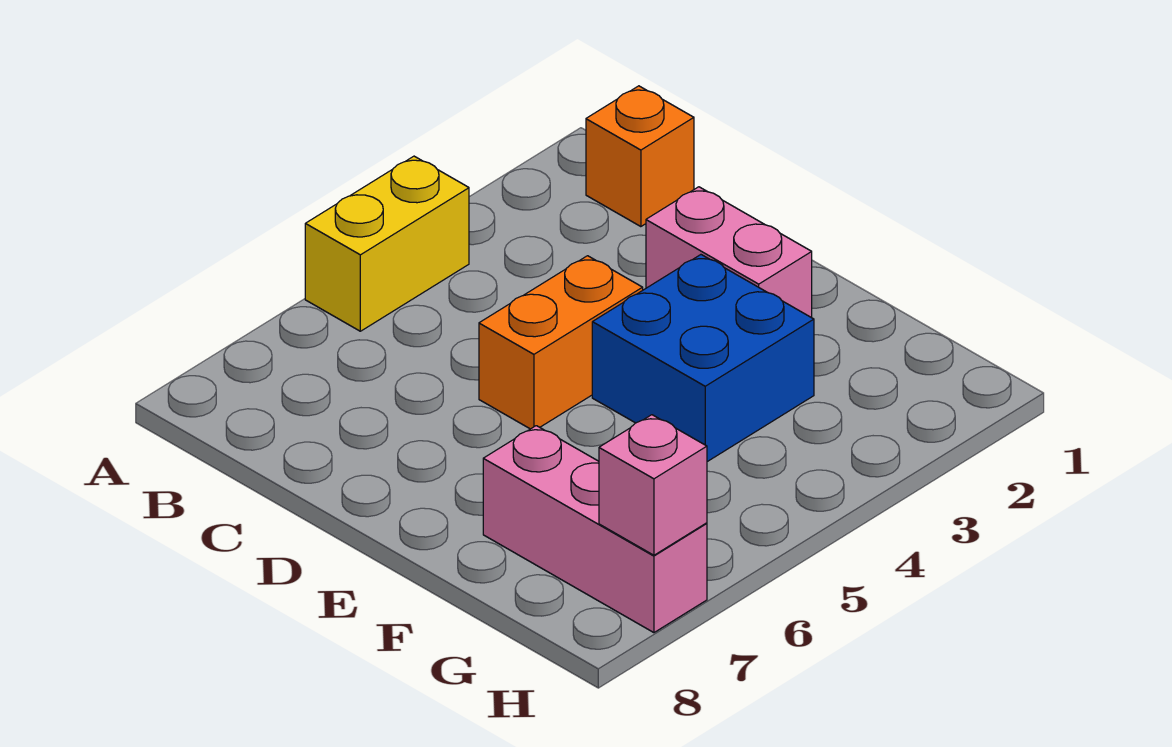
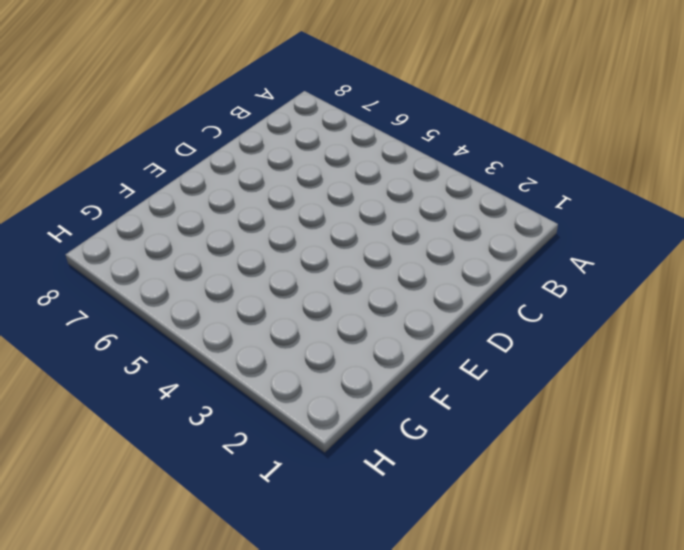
none -> yellow brick A4:A5 level 1
none -> orange brick B1 level 1

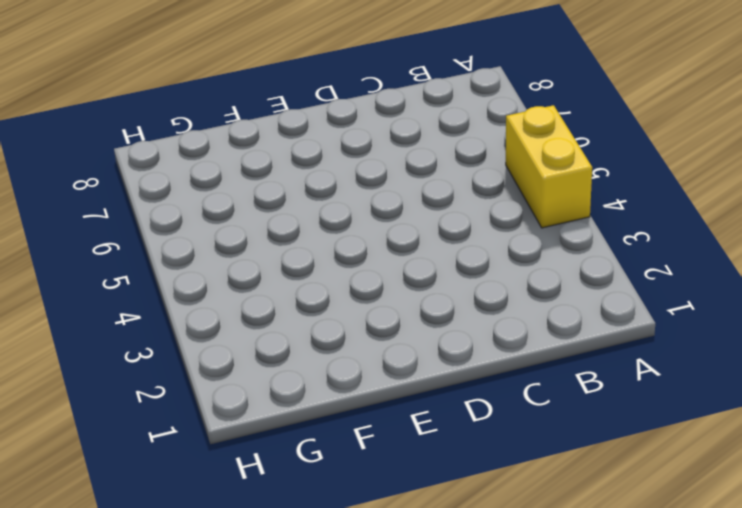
none -> orange brick B1 level 1
none -> pink brick D2:E2 level 1

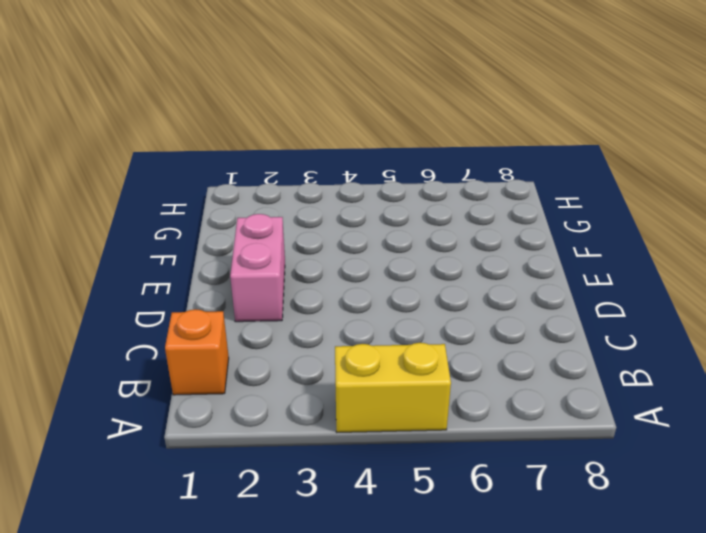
none -> orange brick D4:D5 level 1
none -> blue brick E3:F4 level 1

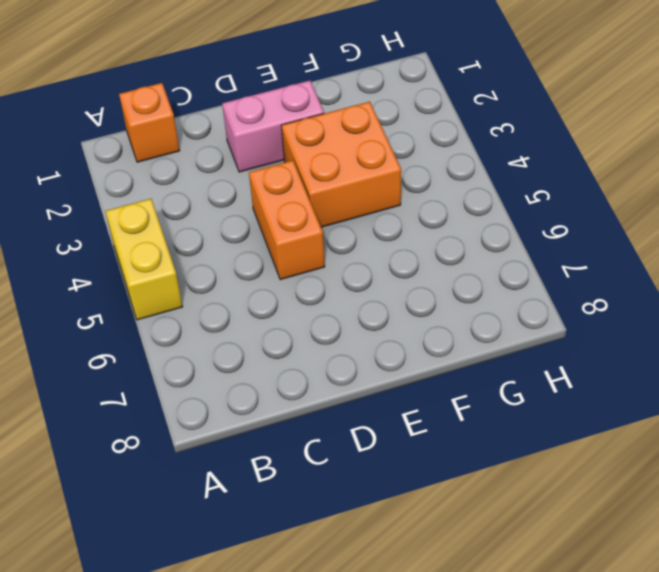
orange brick E3:F4 level 1 -> blue brick E3:F4 level 1
none -> pink brick F7:H7 level 1
none -> pink brick H7 level 2

